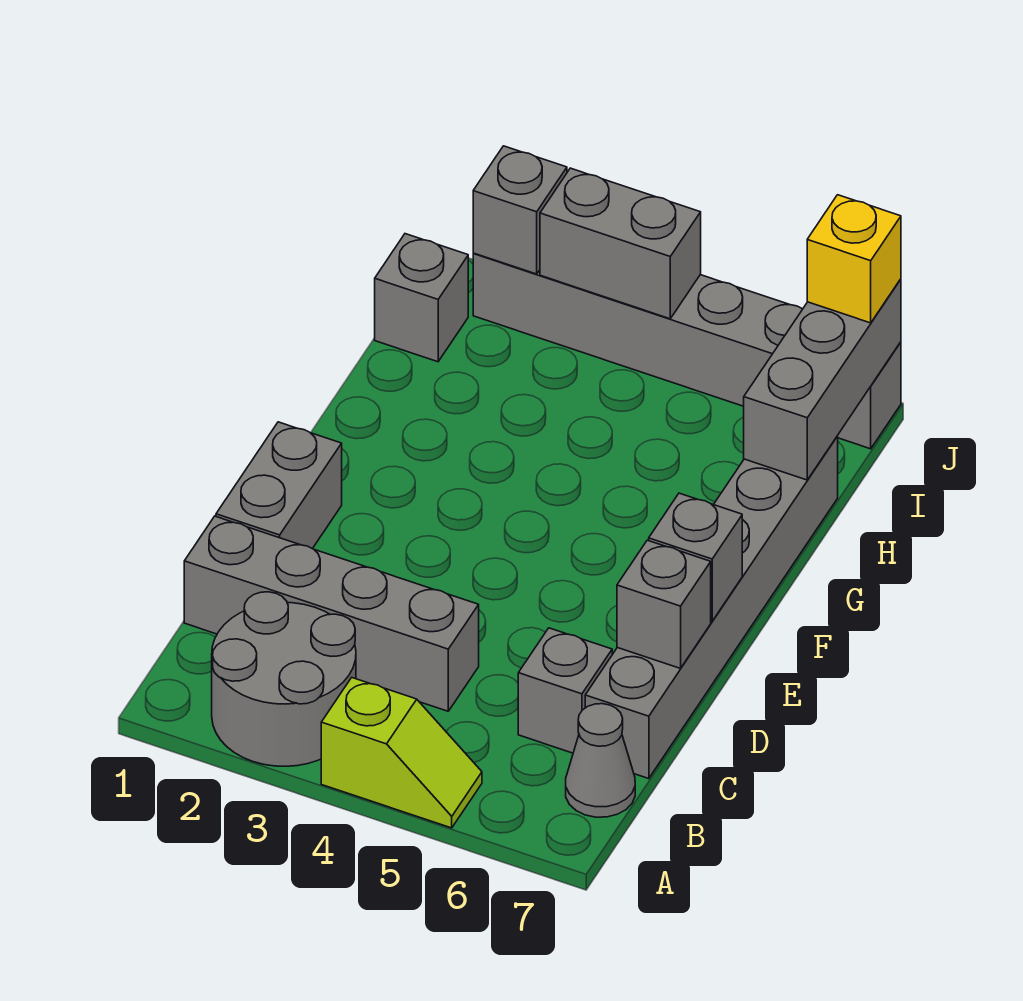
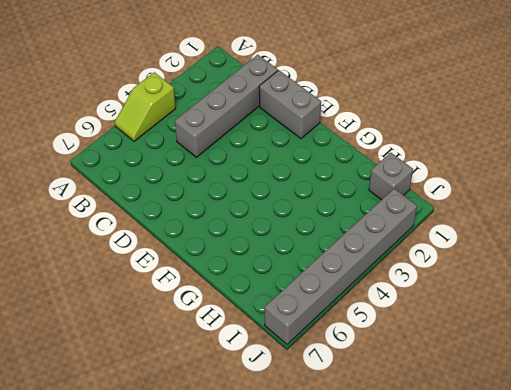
none -> grey round brick A2:B3 level 1
none -> grey cone B7 level 1
none -> grey brick C6 level 1

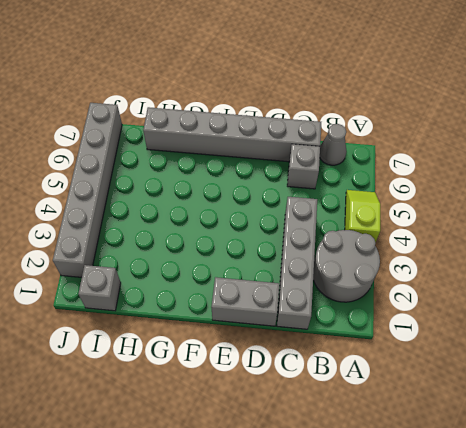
none -> grey brick D7 level 2
none -> grey brick E7 level 2
none -> grey brick H7:J7 level 2

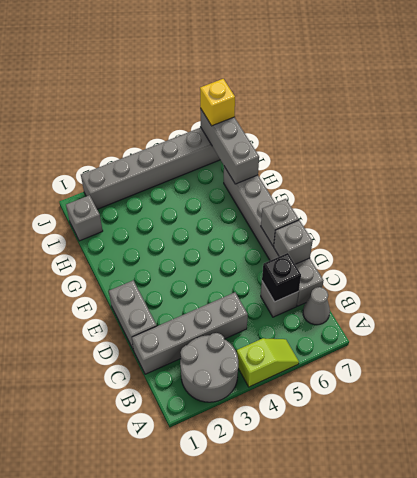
black brick C6 level 2 -> none
none -> grey brick J2 level 2
none -> grey brick J3:J4 level 2

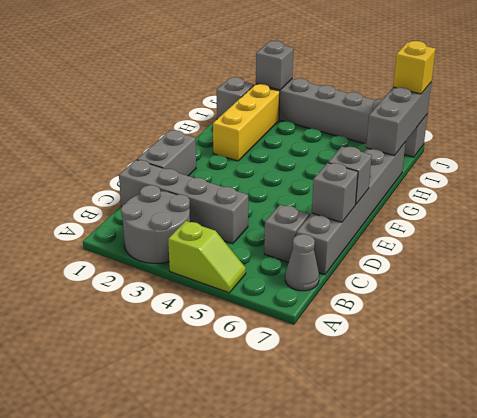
yellow brick G2:I2 level 1 -> none
none -> grey brick J3:J4 level 2

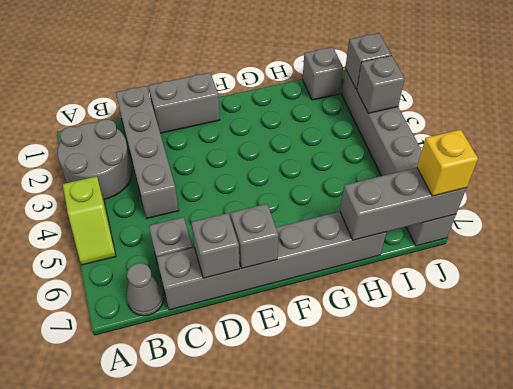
grey brick J3 level 2 -> grey brick J3:J4 level 2

